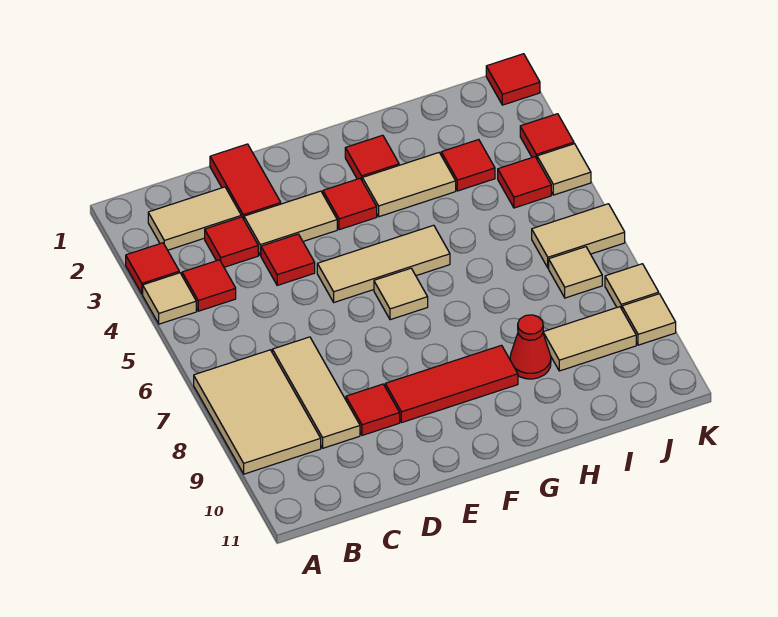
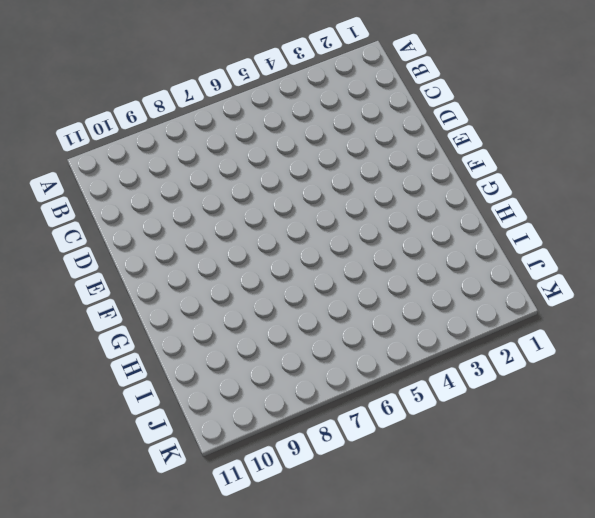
none -> red tile A3 level 1
none -> tan tile A4 level 1
none -> tan tile A7:B9 level 1

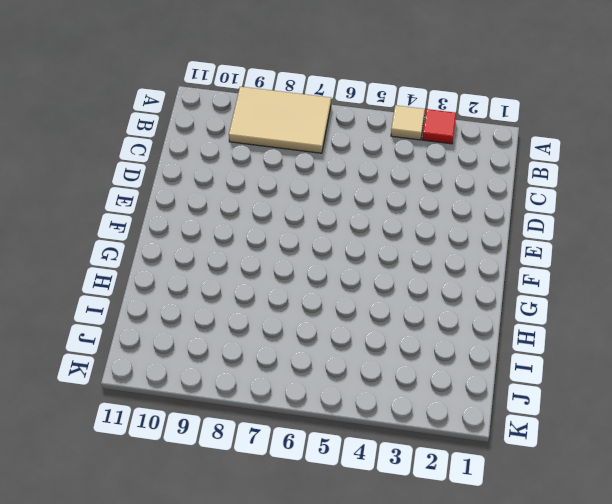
none -> tan tile B2:C2 level 1
none -> red tile B4 level 1
none -> red tile C3 level 1

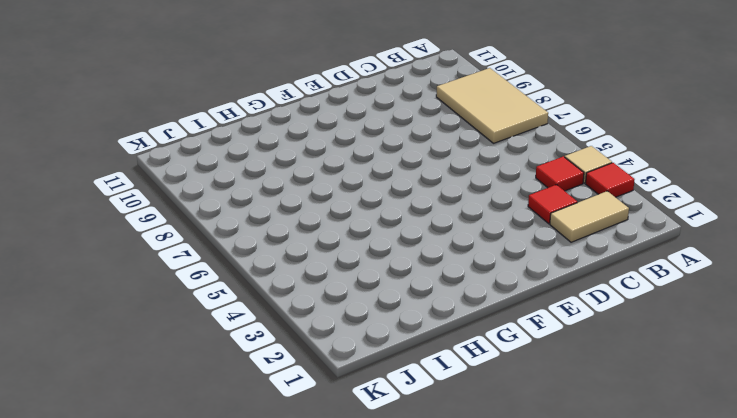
none -> tan tile C7:C9 level 1
none -> red tile D1:D2 level 1
none -> tan tile D3:E3 level 1

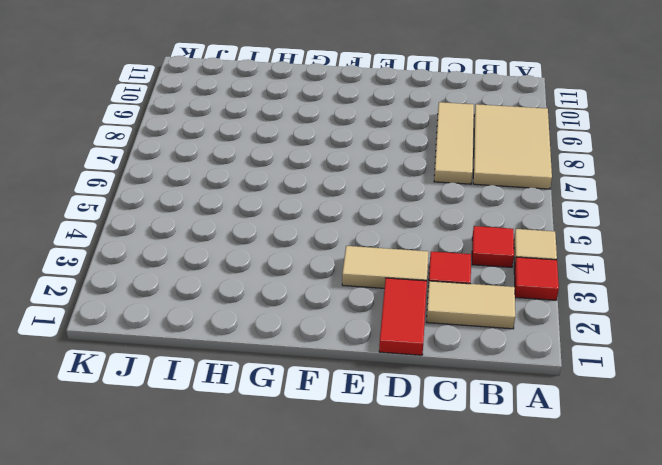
none -> red tile D4 level 1
none -> red tile D9 level 1
none -> tan tile E5:G5 level 1

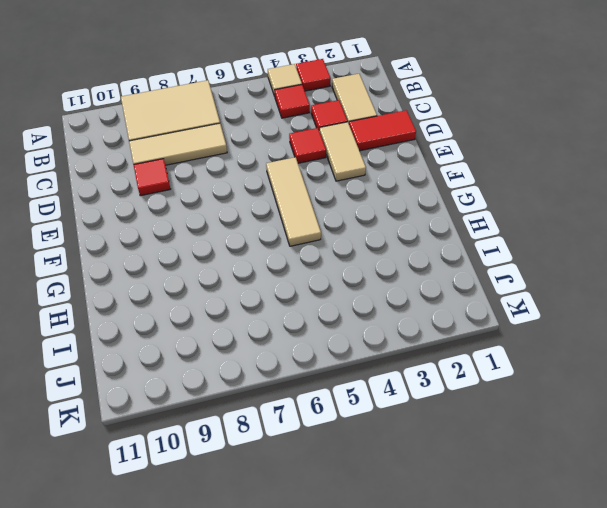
none -> red tile E9:G9 level 1
none -> red tile F3 level 1
none -> tan tile F6 level 1

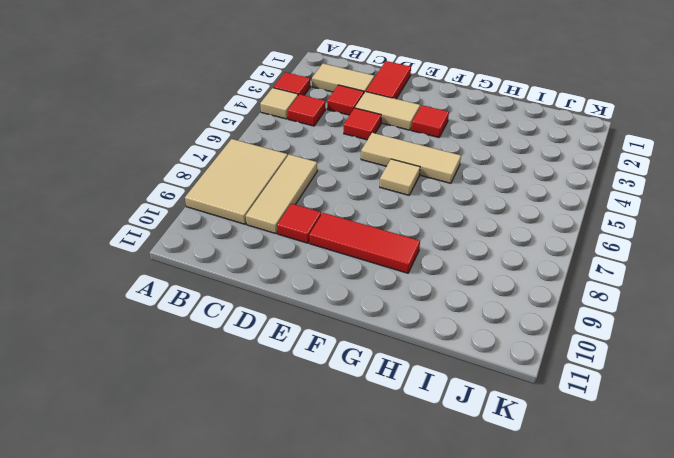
none -> red tile G2 level 1
none -> tan tile G3:H3 level 1
none -> red cone H9 level 1

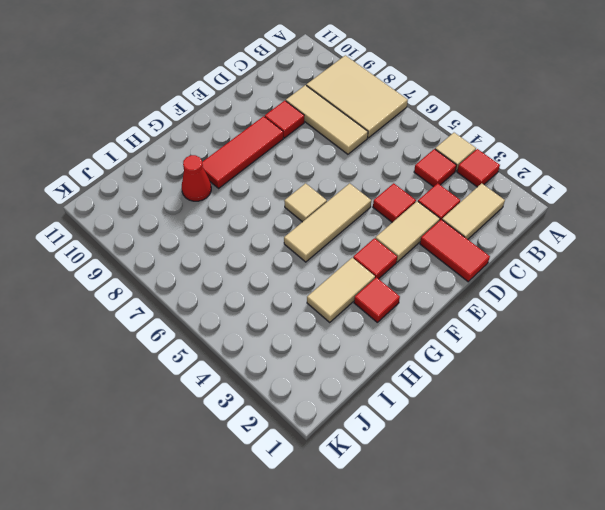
none -> red tile I3 level 1
none -> tan tile I9:J9 level 1
none -> red tile J4 level 1

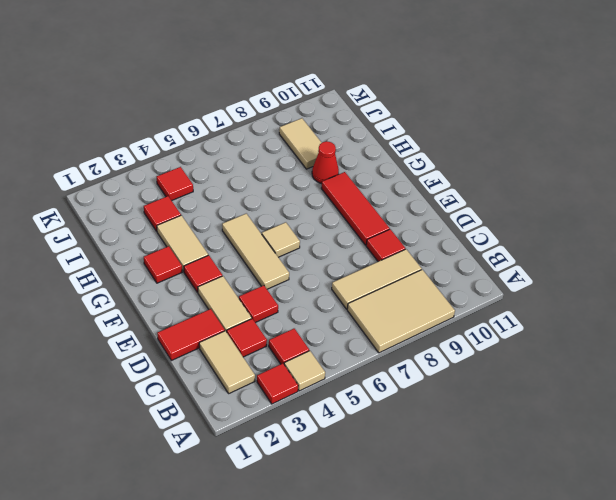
none -> tan tile J6:K6 level 1
none -> tan tile J7 level 1
none -> red tile K1 level 1

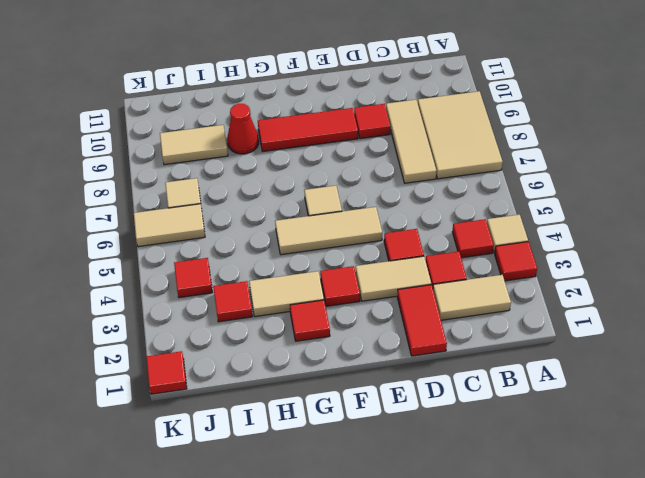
none -> red tile K3 level 1
none -> tan tile K4 level 1
none -> tan tile K8 level 1

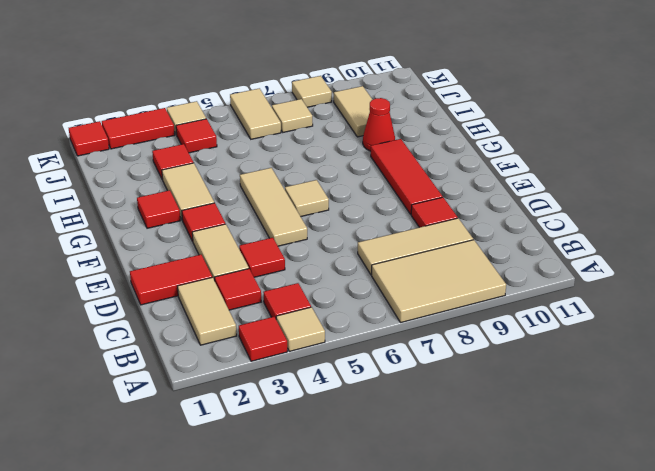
red tile K2:K3 level 1 -> red tile K3 level 1
none -> tan tile K9 level 1

